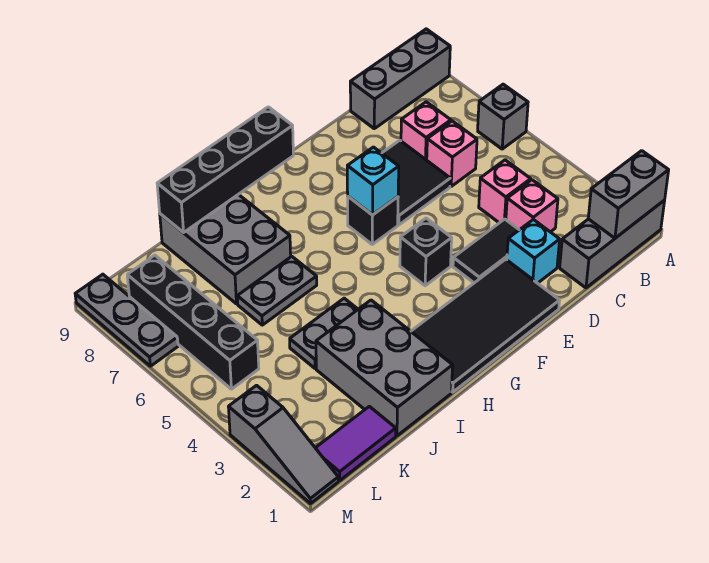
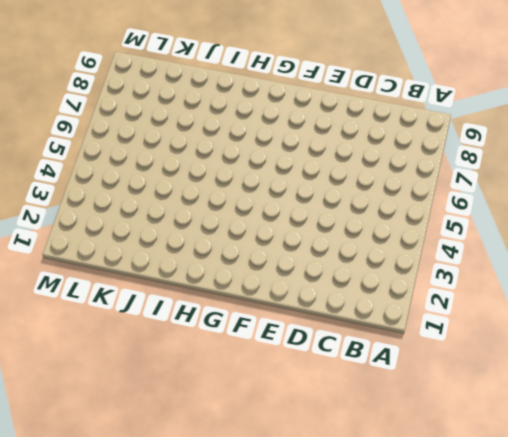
none -> grey brick A1:C1 level 1
none -> grey brick A6 level 1
none -> grey brick A9:C9 level 1

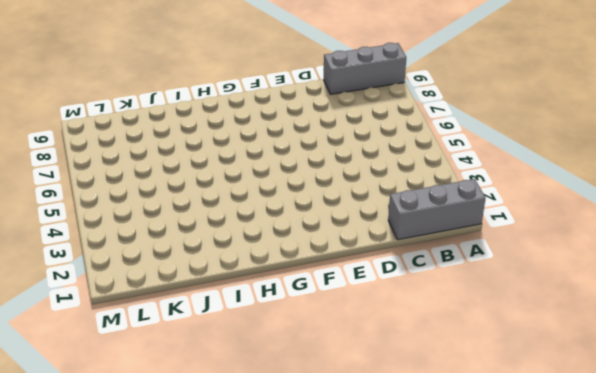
none -> grey brick A6 level 1
none -> pink brick C3 level 1
none -> pink brick C4 level 1

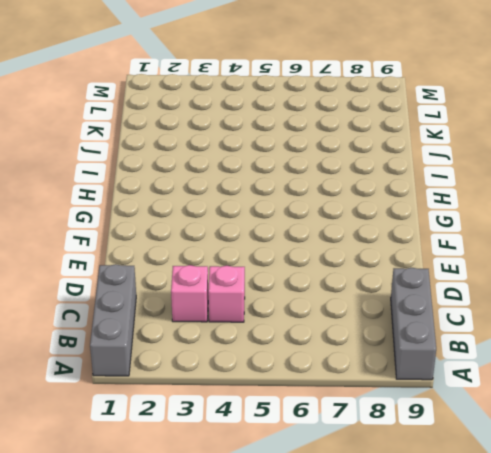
none -> grey brick A6 level 1
none -> pink brick C6 level 1
none -> pink brick C7 level 1

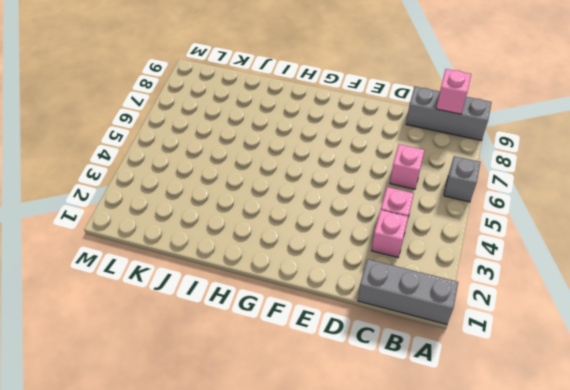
pink brick B9 level 2 -> pink brick C7 level 1
none -> cyan brick D2 level 1
none -> black tile D3:E3 level 1
none -> black tile D6:E7 level 1

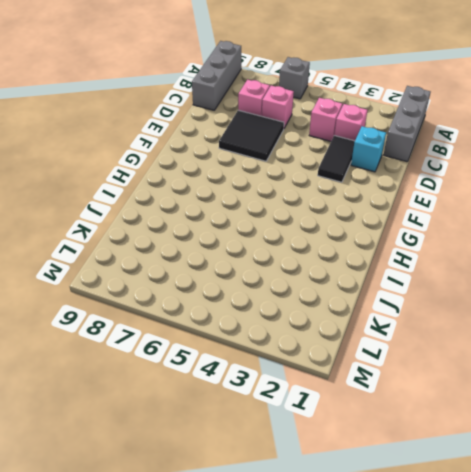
none -> black tile E1:H2 level 1
none -> black brick F4 level 1
none -> black brick F6 level 1

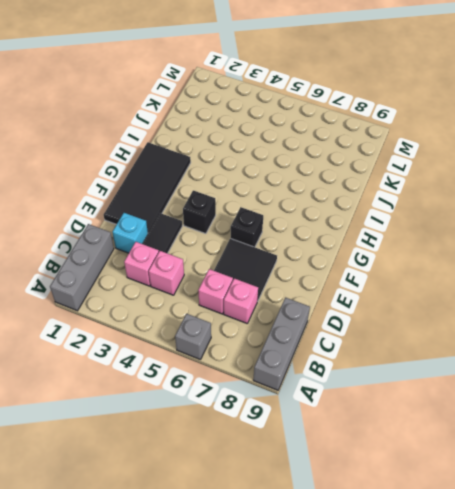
none -> grey brick I1:J3 level 1
none -> grey plate I4:J4 level 1
none -> grey plate I6:J6 level 1

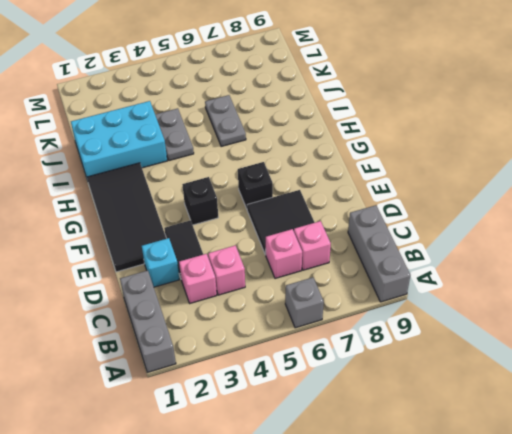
cyan brick I1:J3 level 1 -> grey brick I1:J3 level 1
none -> grey brick I7:J9 level 1
none -> purple tile K1:L1 level 1
none -> black brick L5:L8 level 1

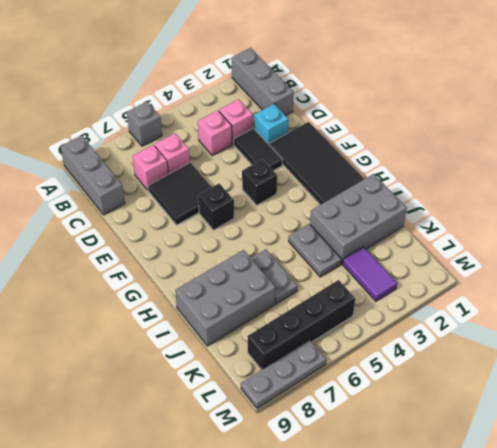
purple tile K3:L3 level 1 -> purple tile K1:L1 level 1
none -> grey slope M1:M3 level 1 top 3
none -> grey brick A1:B1 level 2
none -> cyan brick F6 level 2

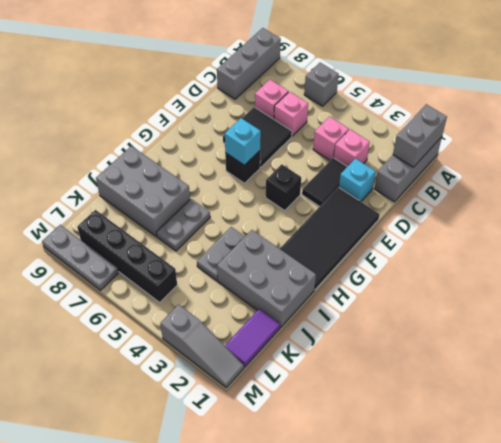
none -> black brick G9:J9 level 2

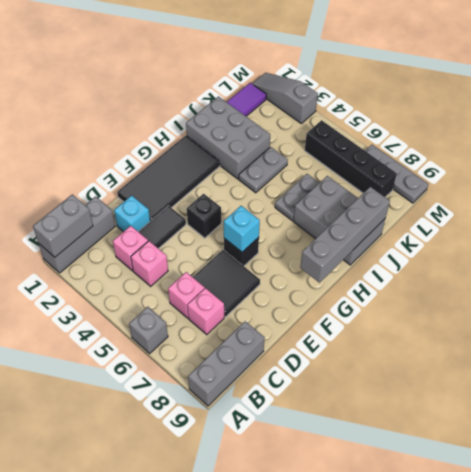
grey brick G9:J9 level 2 -> black brick G9:J9 level 2

